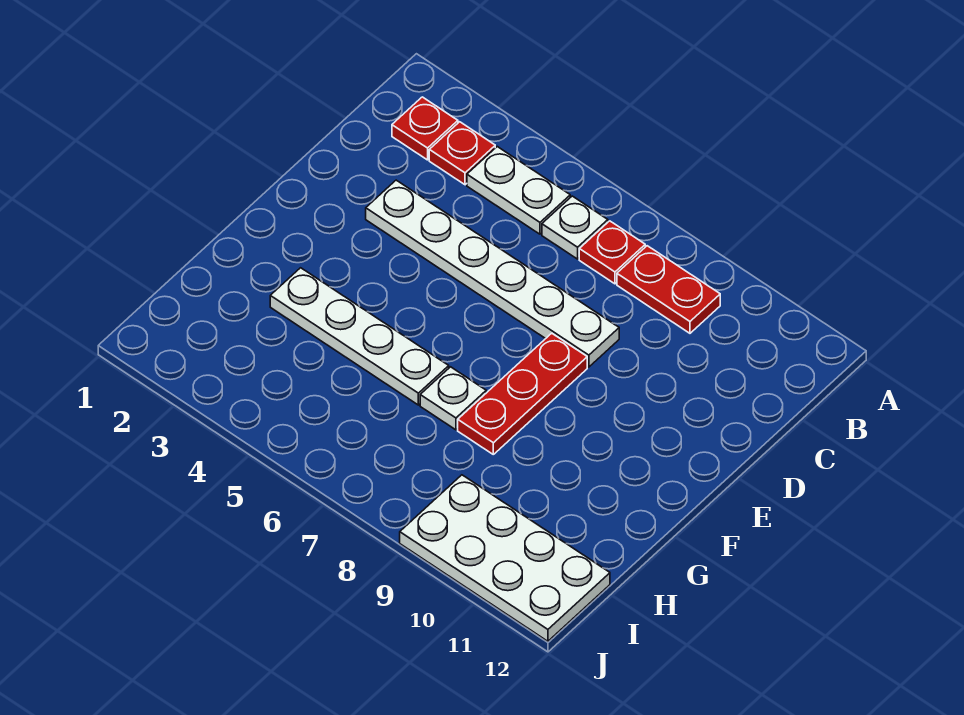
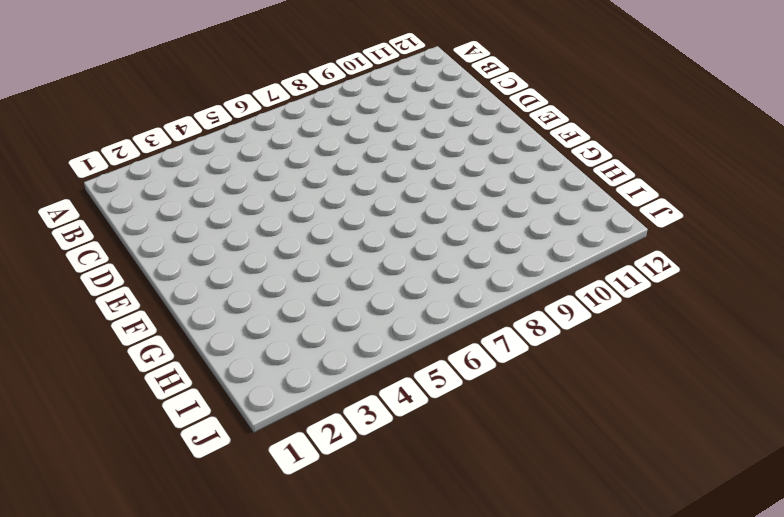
none -> red plate B2 level 1
none -> red plate B3 level 1

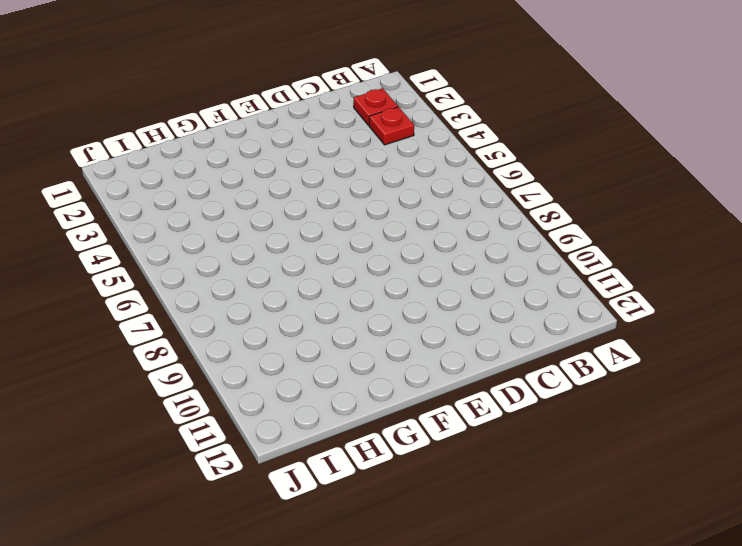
none -> white plate B4:B5 level 1
none -> white plate B6 level 1

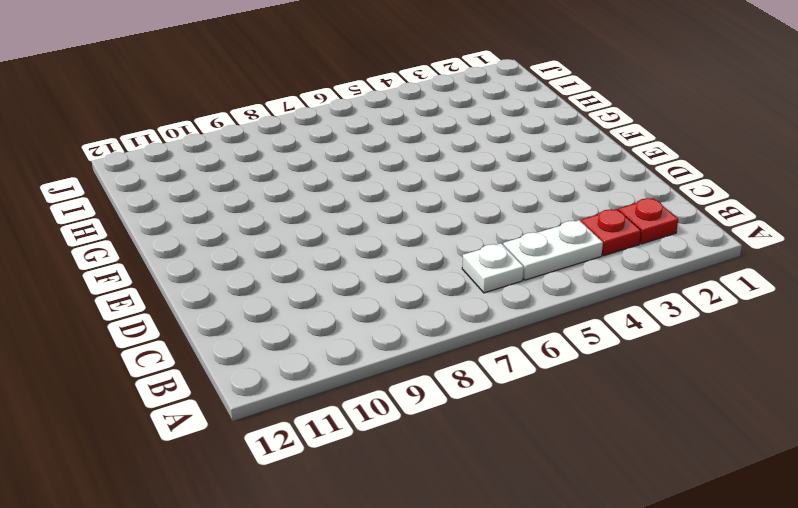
none -> red plate B7 level 1
none -> red plate B8:B9 level 1

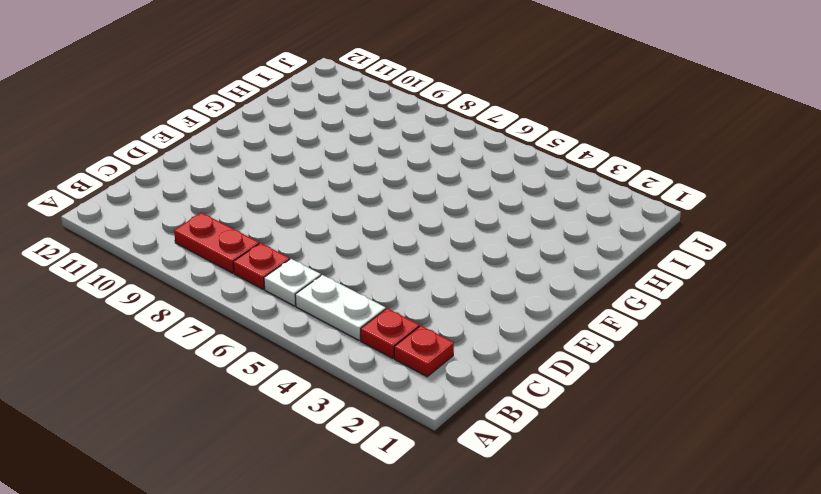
none -> white plate D3:D8 level 1
none -> red plate E8:G8 level 1

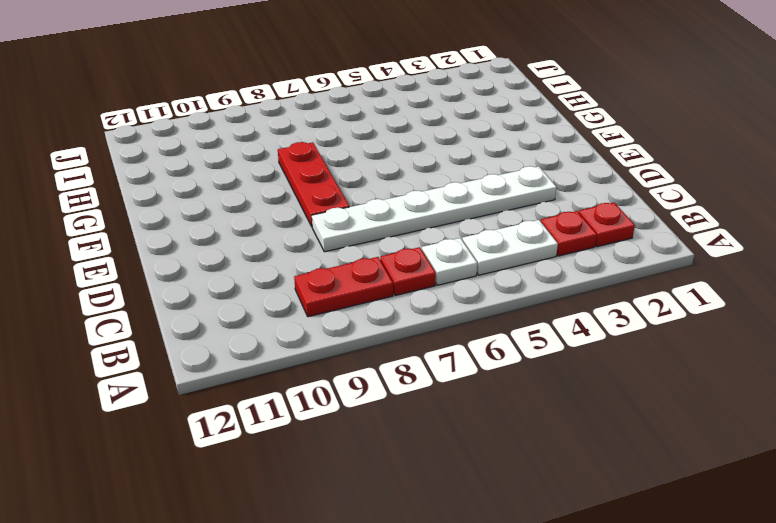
none -> white plate G3:G6 level 1
none -> white plate G7 level 1

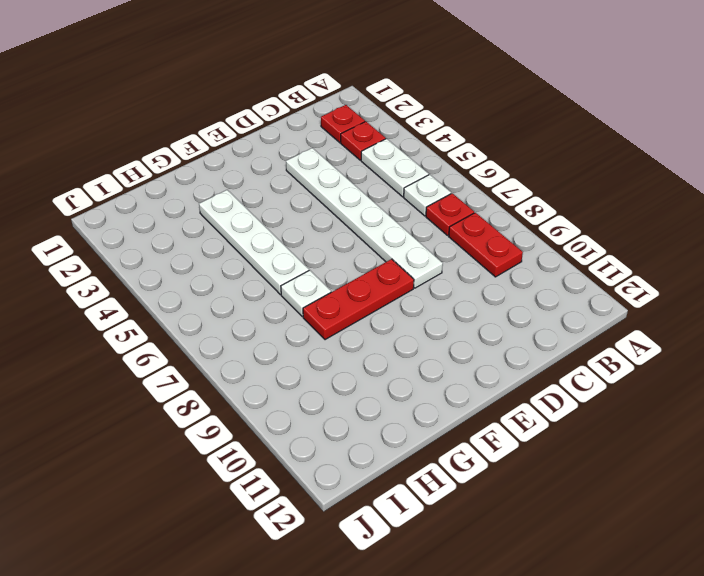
none -> white plate I9:J12 level 1

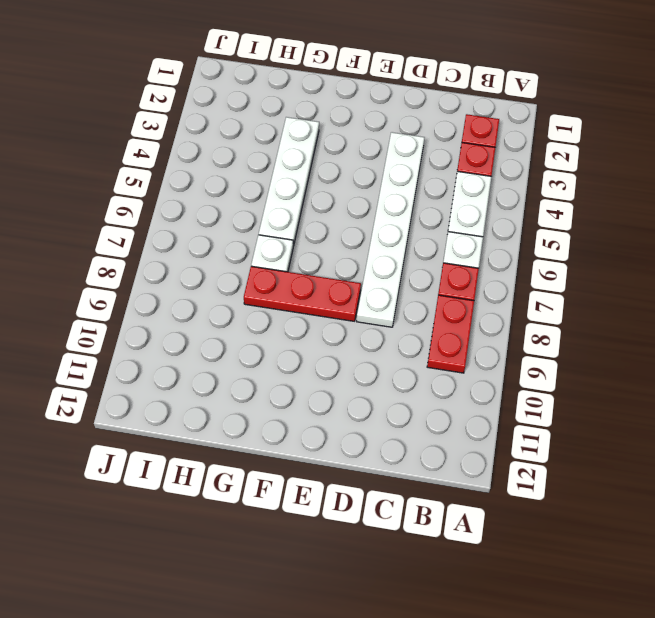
none -> white plate I9:J12 level 1

